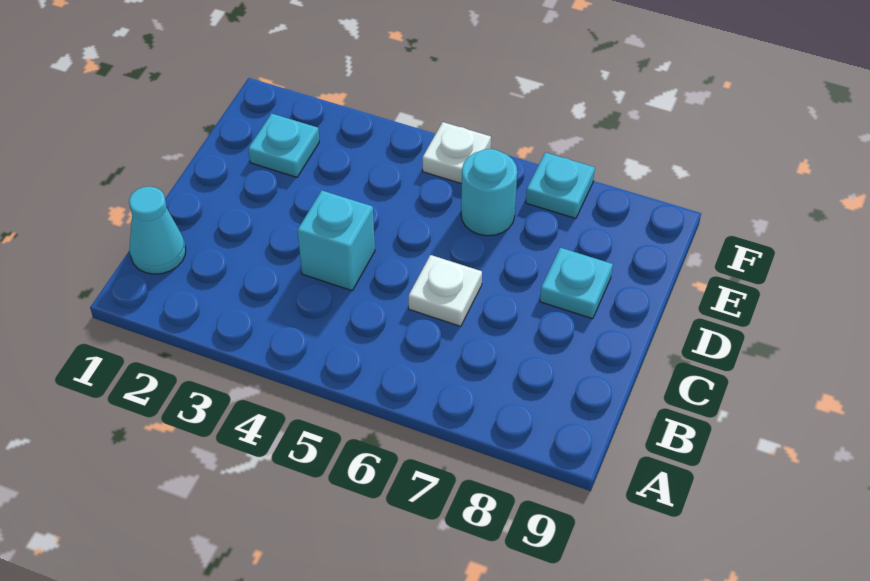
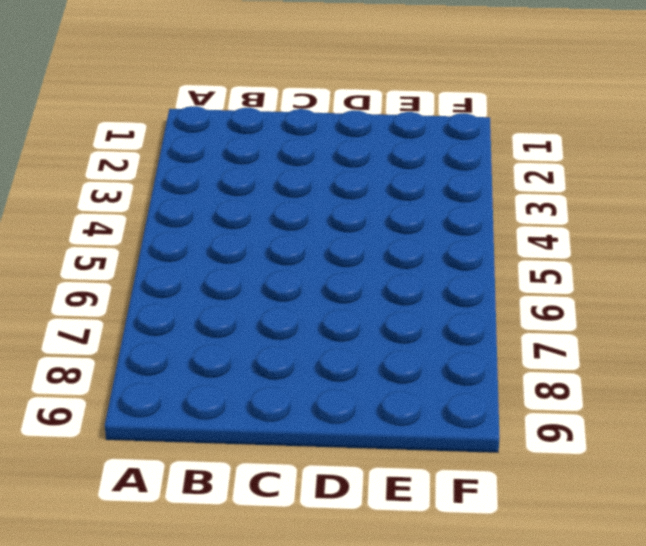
none -> cyan cone B1 level 1
none -> cyan brick C4 level 1

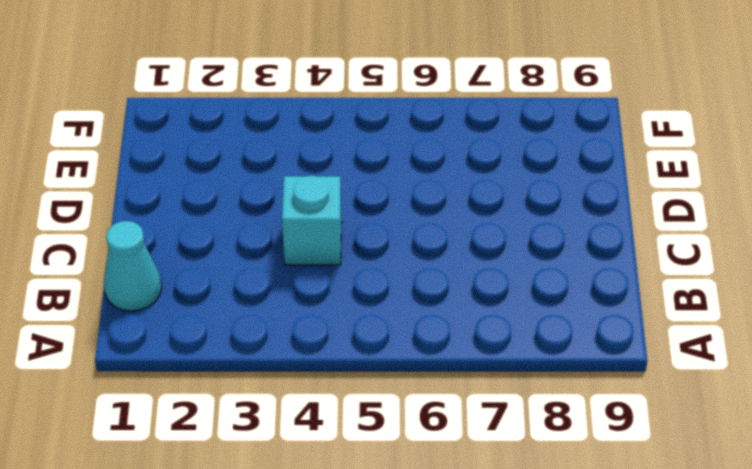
none -> white plate C6 level 1
none -> cyan plate D8 level 1

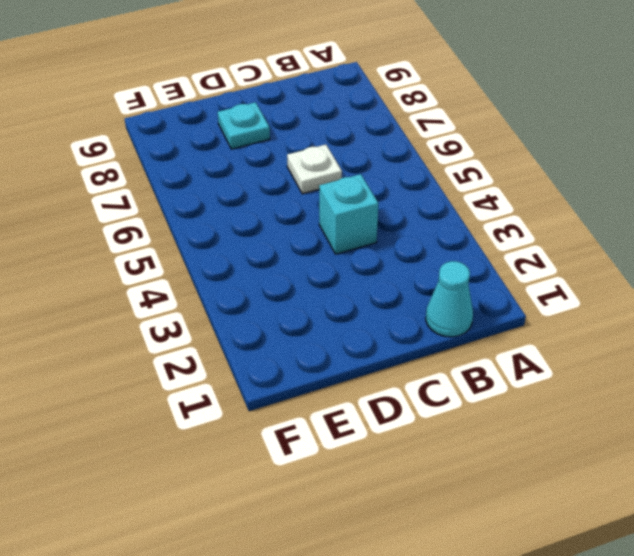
none -> cyan plate E2 level 1
none -> cyan round brick E6 level 1

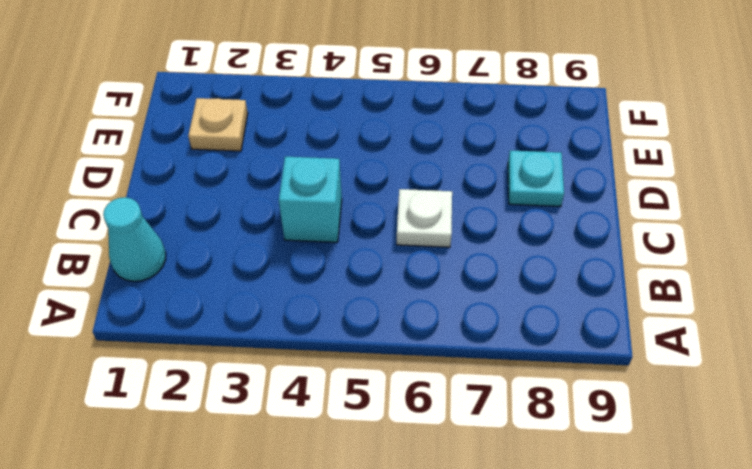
tan plate E2 level 1 -> cyan plate E2 level 1
none -> cyan round brick E6 level 1
none -> white plate F5 level 1

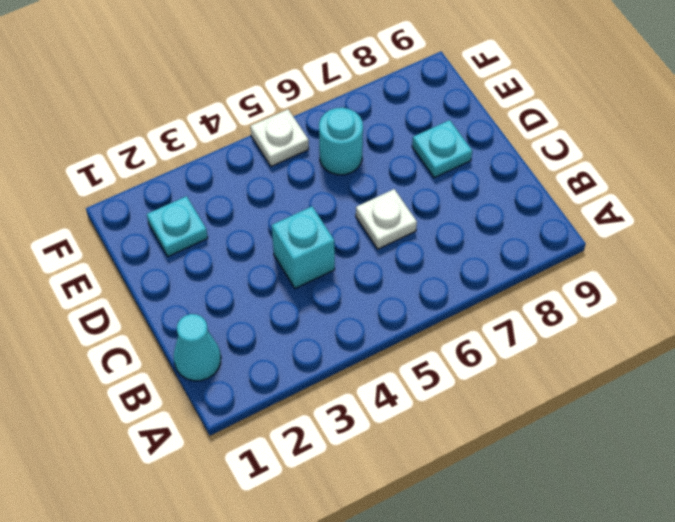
none -> cyan plate F7 level 1

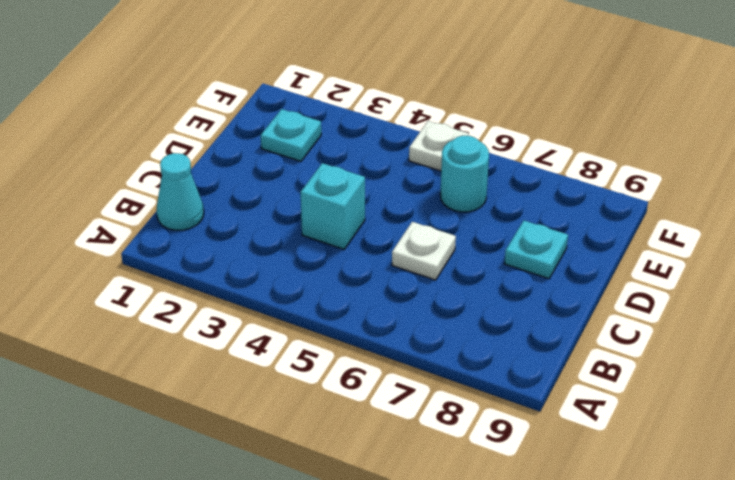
none -> cyan plate F7 level 1

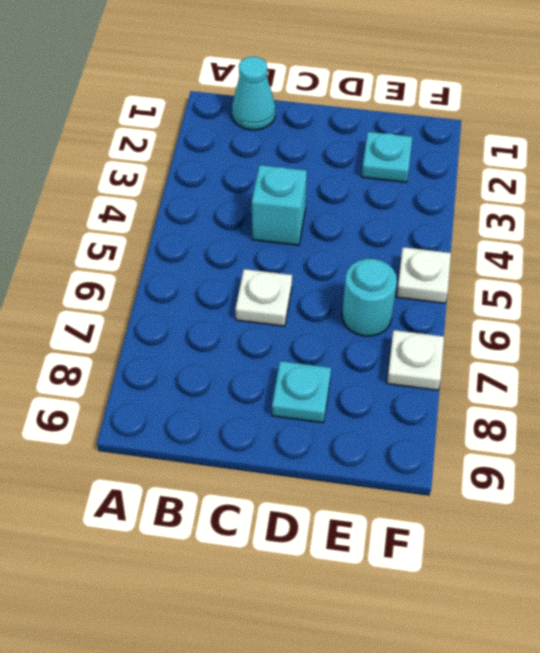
white plate F7 level 1 -> cyan plate F7 level 1

